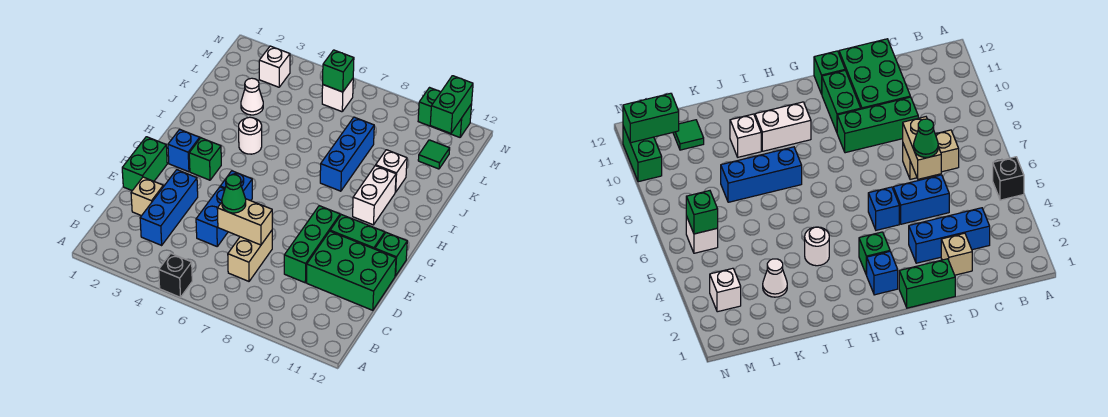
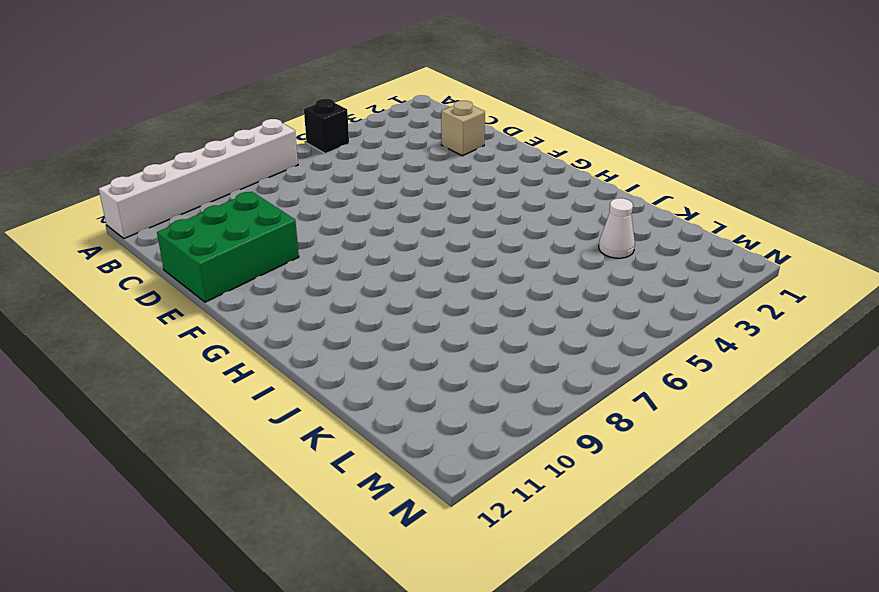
white brick A7:A12 level 1 -> none
none -> blue brick C3:E3 level 1
none -> tan brick C7:D7 level 1
none -> blue brick D5:E5 level 1

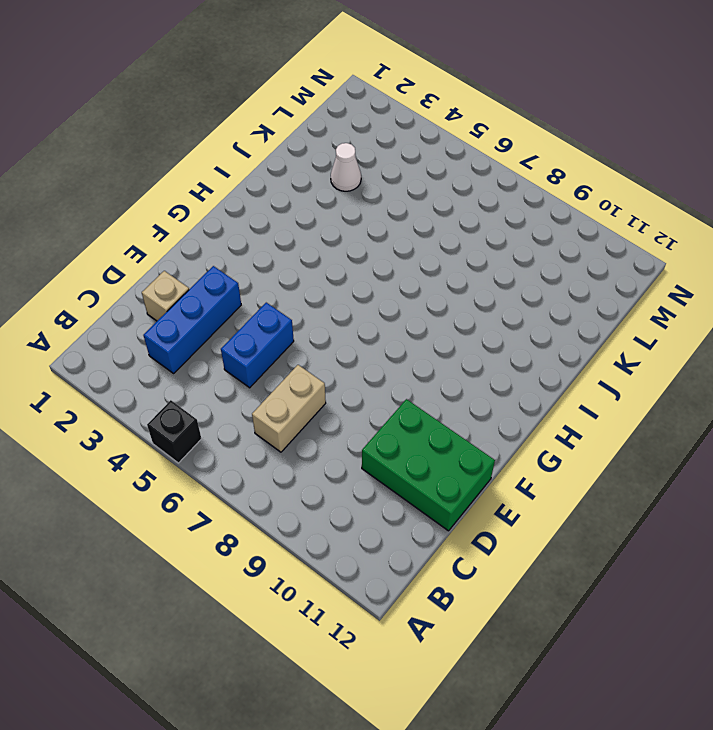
none -> green brick D9:F9 level 1
none -> green brick E1:F1 level 1
none -> blue brick F5 level 1

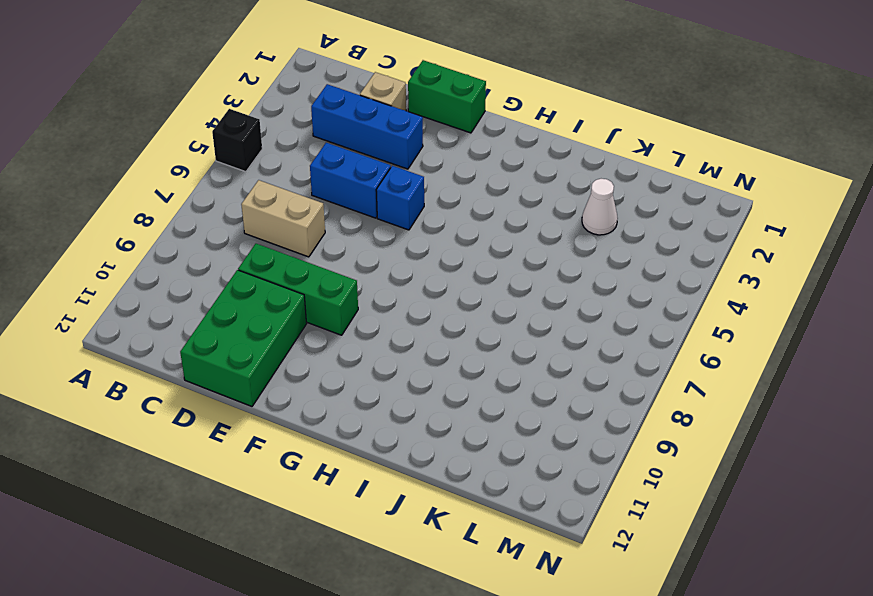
none -> green brick F10:F11 level 1
none -> green brick F12 level 1
none -> blue brick G2 level 1

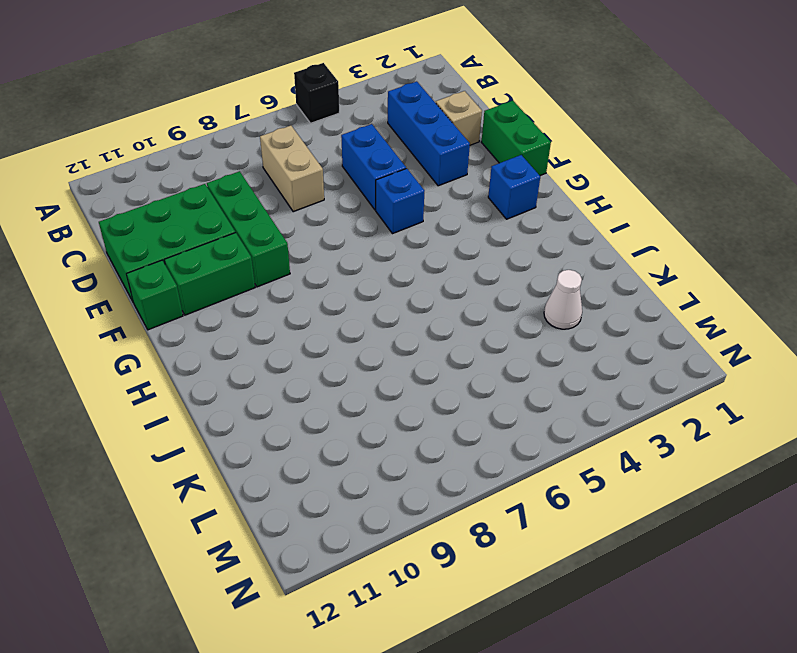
none -> green brick G3 level 1
none -> white brick H10:I10 level 1
none -> white round brick I4 level 1

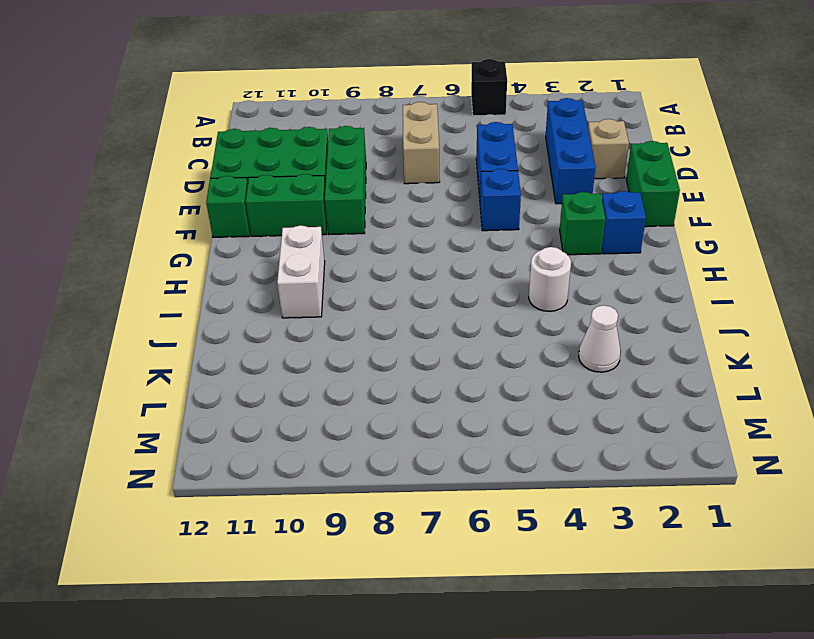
none -> blue brick I8:K8 level 1
none -> white brick J10 level 1
none -> green tile L11 level 1

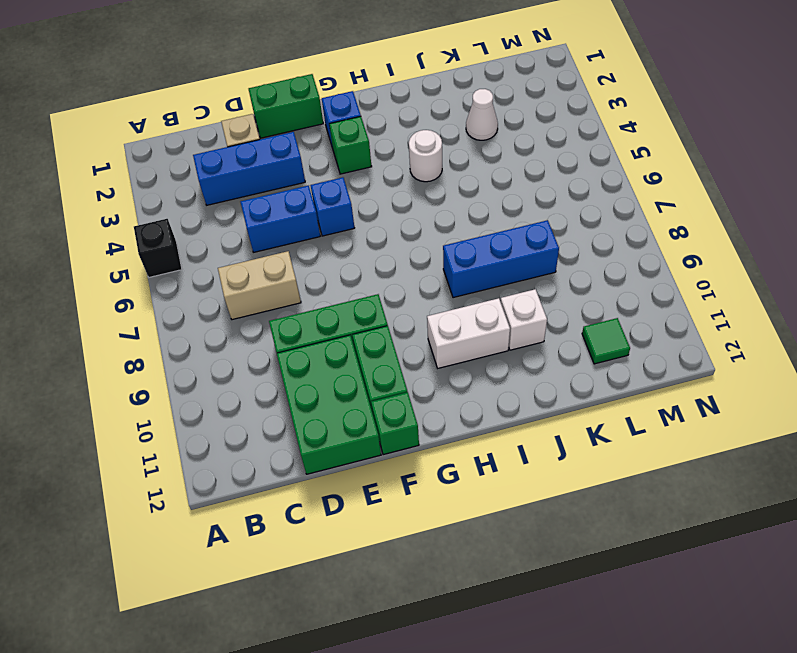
none -> white brick M3 level 1
none -> white brick M6 level 1
none -> green brick N10:N11 level 1

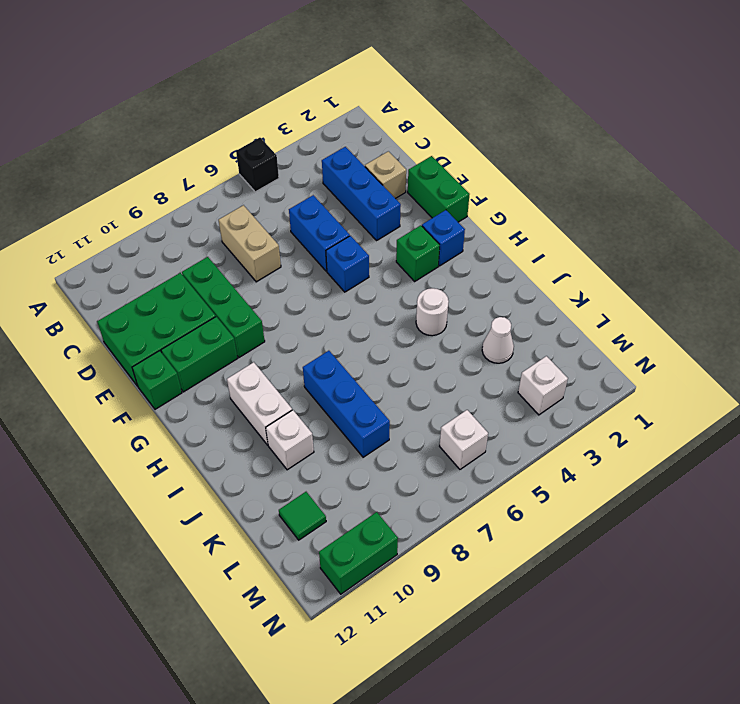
none -> tan brick D6:D7 level 2
none -> green brick M6 level 2
none -> green brick M11:N11 level 2

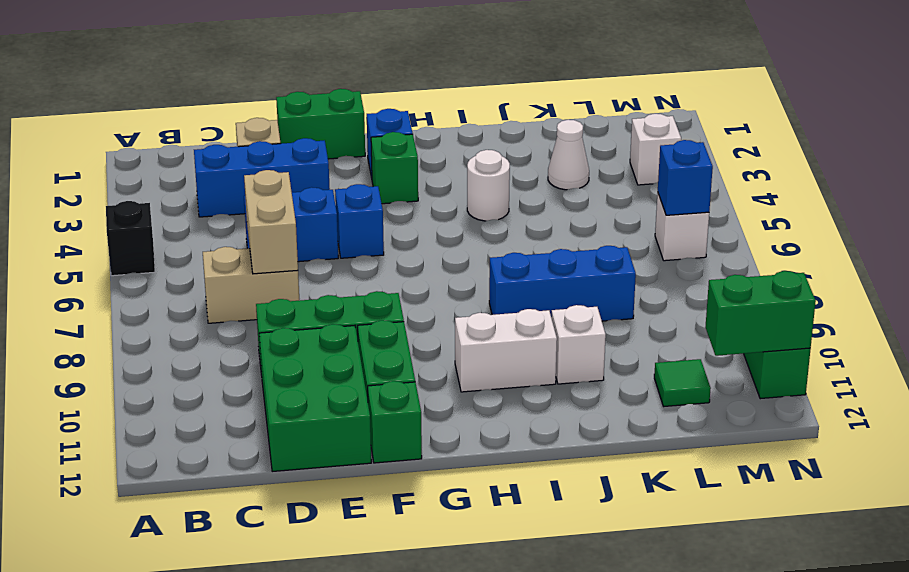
blue brick M6 level 2 -> green brick M6 level 2
none -> green cone D6 level 3

